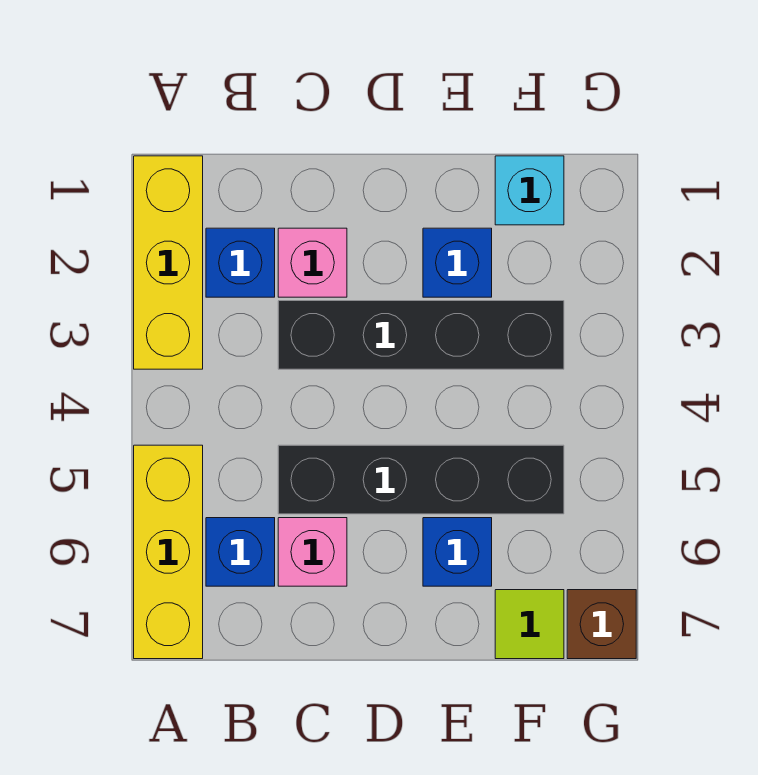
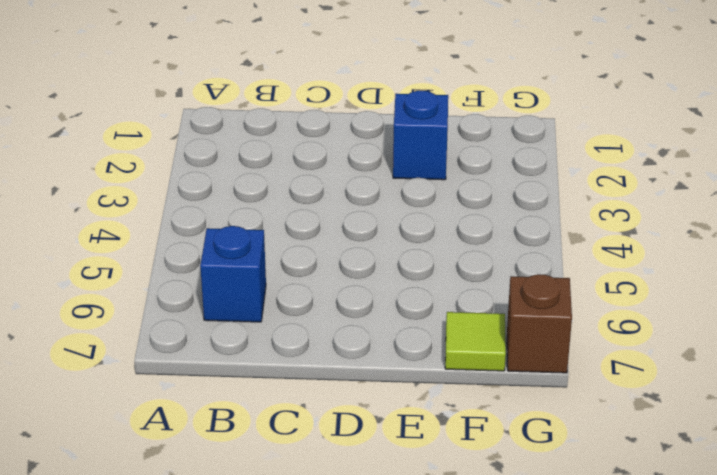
none -> yellow brick A1:A3 level 1
none -> yellow brick A5:A7 level 1
none -> blue brick B2 level 1

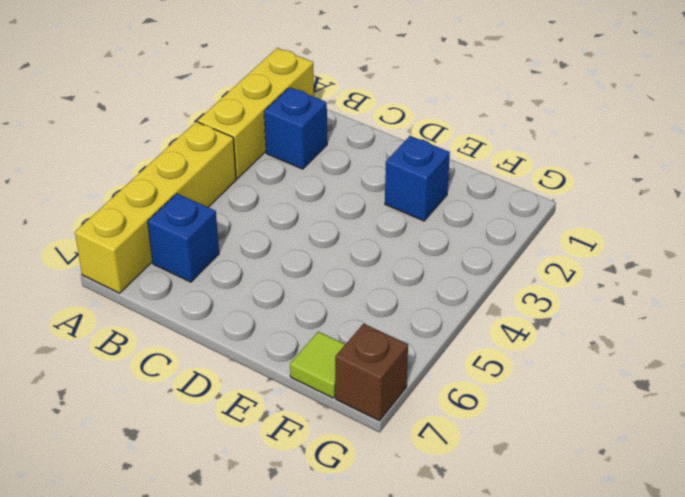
yellow brick A4:A7 level 1 -> yellow brick A5:A7 level 1
none -> pink brick C2 level 1
none -> black brick C3:F3 level 1
none -> black brick C5:F5 level 1

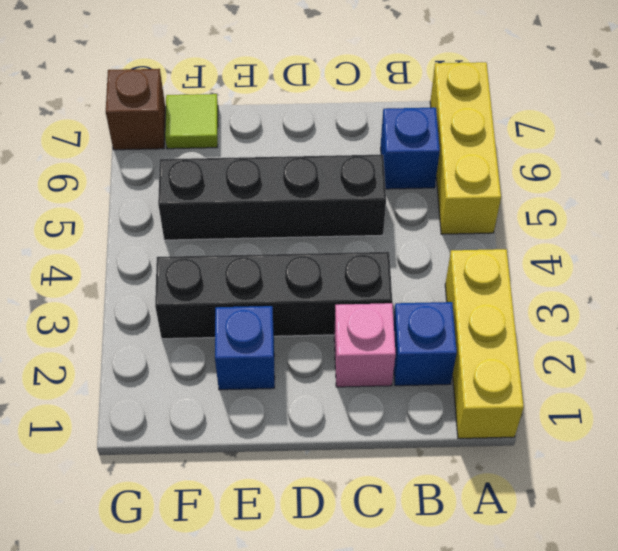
none -> pink brick C6 level 1
none -> blue brick E6 level 1
none -> cyan brick F1 level 1

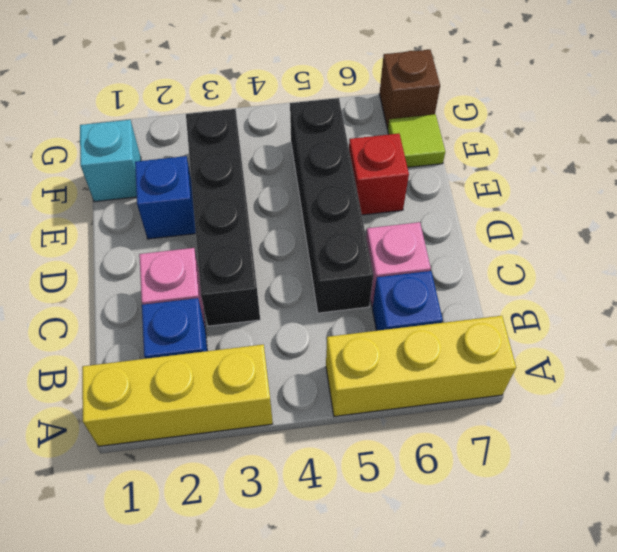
red brick E6 level 1 -> blue brick E6 level 1

